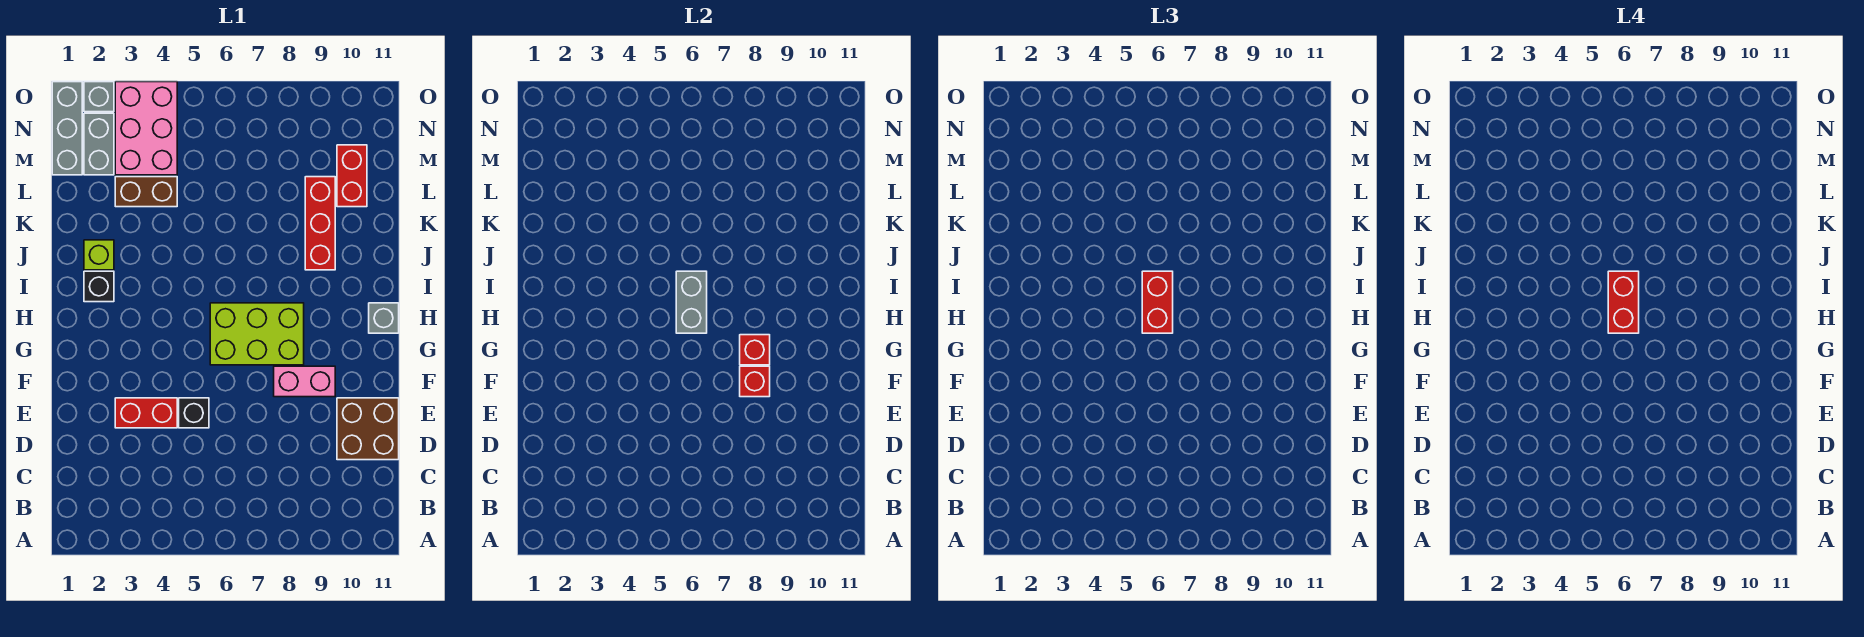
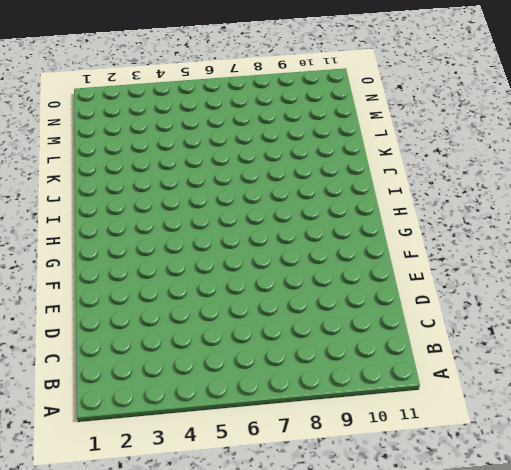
none -> brown brick D10:E11 level 1
none -> red brick E3:E4 level 1
none -> black brick E5 level 1

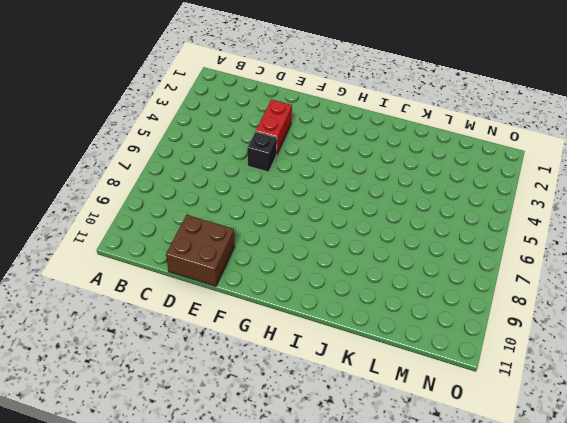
none -> pink brick F8:F9 level 1
none -> lime brick G6:H8 level 1
none -> grey brick H11 level 1

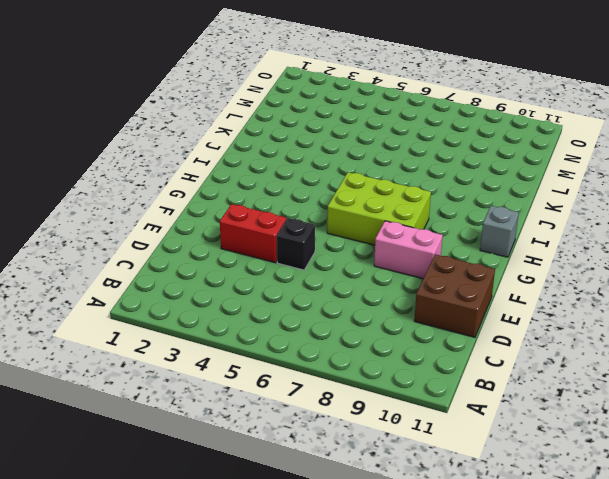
none -> black brick I2 level 1
none -> lime brick J2 level 1
none -> red brick J9:L9 level 1

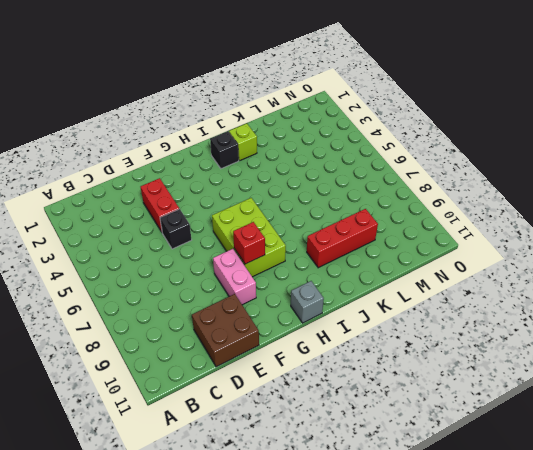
none -> brown brick L3:L4 level 1
none -> red brick L10:M10 level 1
none -> grey brick M1:O1 level 1

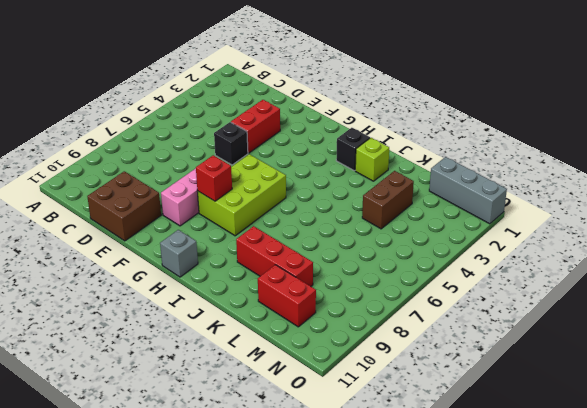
none -> grey brick M2:N2 level 1
none -> pink brick M3:O4 level 1
none -> grey brick O2 level 1

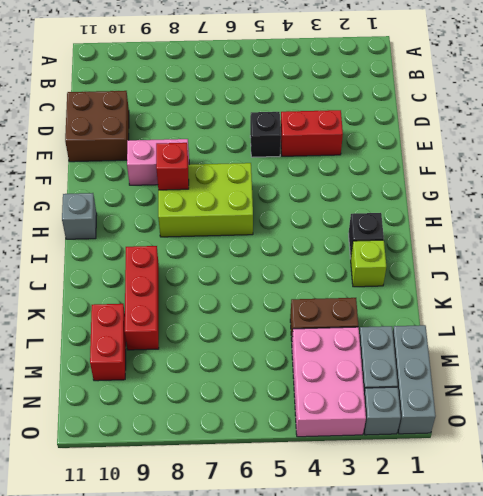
none -> red brick F8 level 2
none -> grey brick H6:I6 level 2
none -> red brick H6:I6 level 3

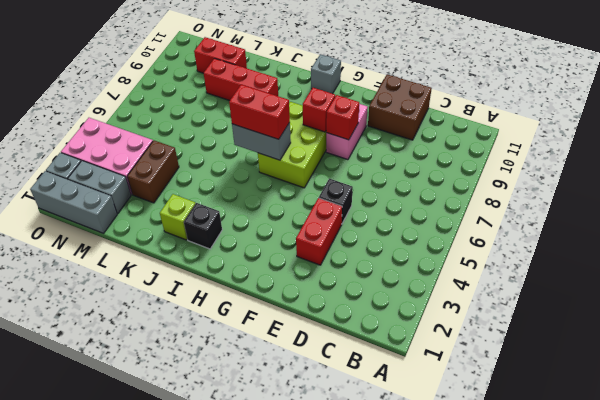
none -> red brick H6:I6 level 4

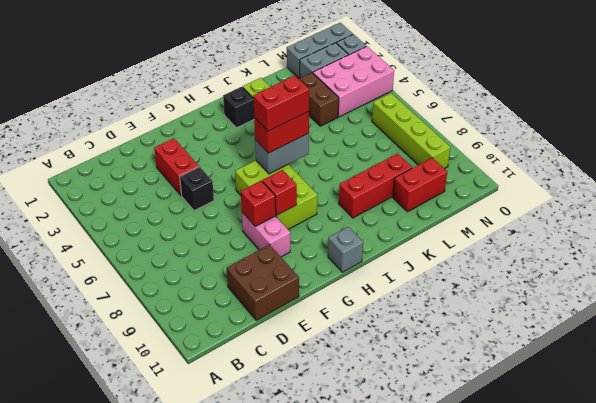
lime brick N6:N9 level 1 -> none

